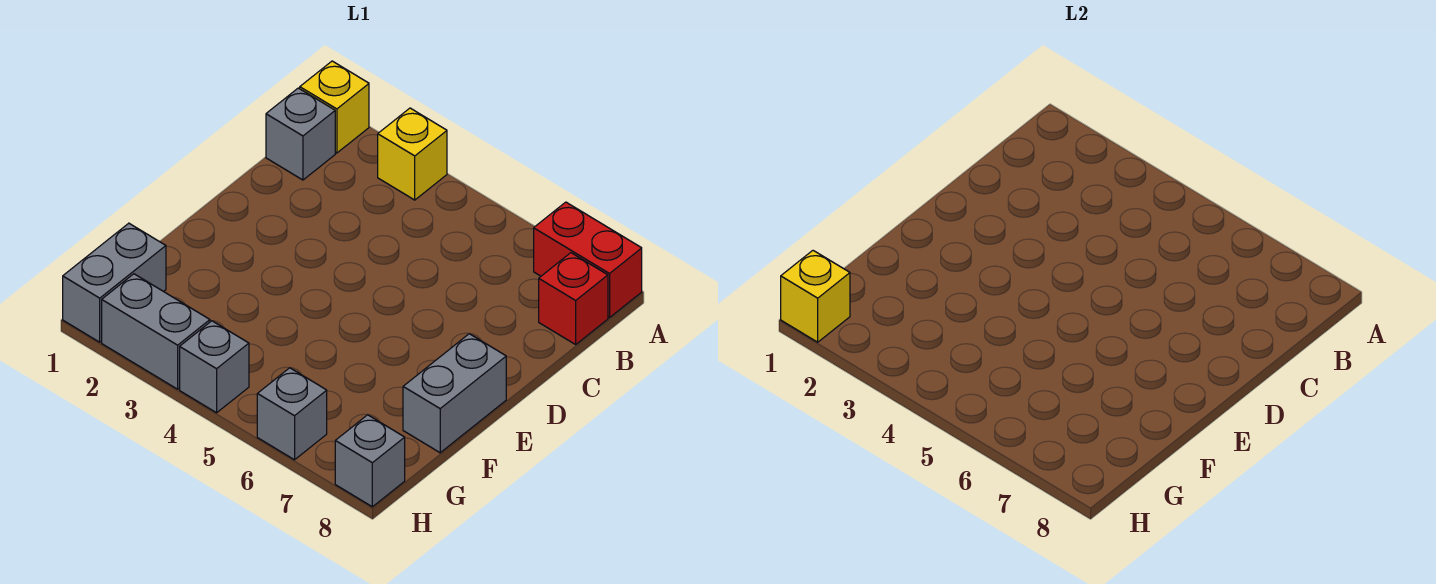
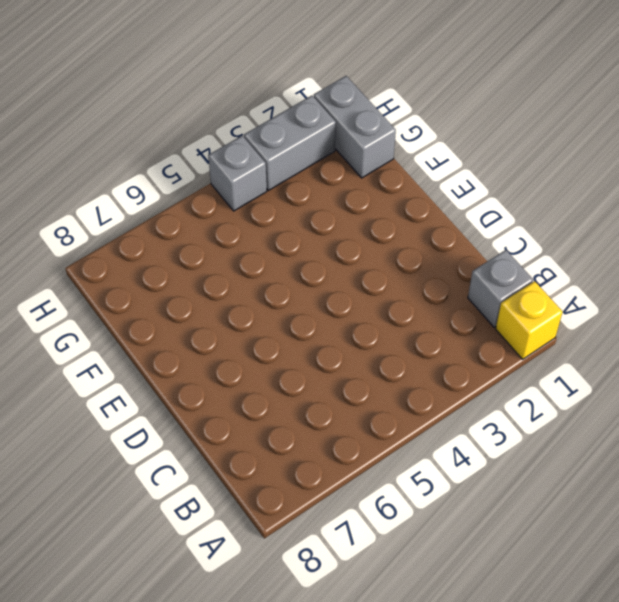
none -> yellow brick A3 level 1
none -> red brick A7:A8 level 1
none -> red brick B8 level 1

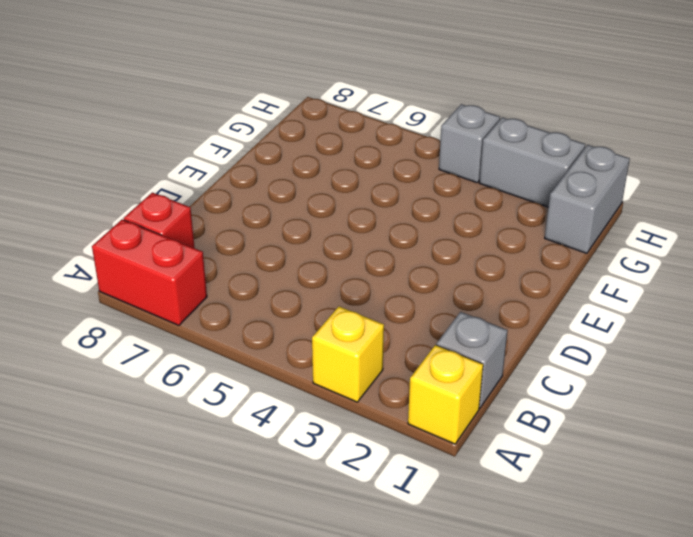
none -> grey brick E8:F8 level 1
none -> grey brick H6 level 1
none -> grey brick H8 level 1

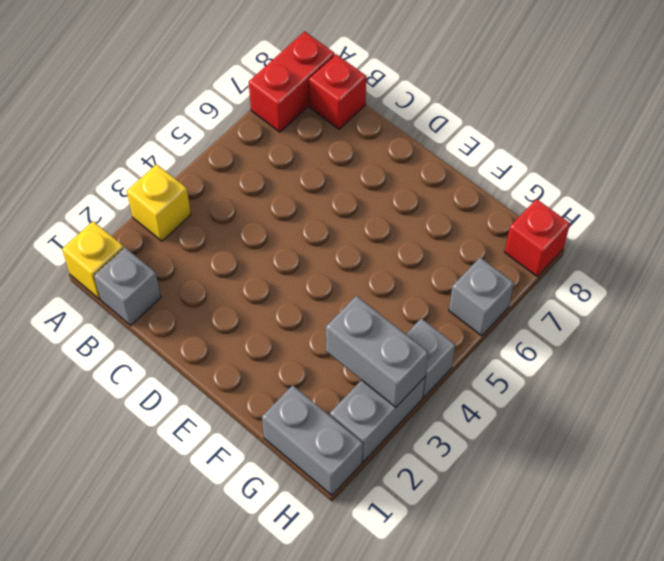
grey brick G3:H3 level 2 -> grey brick E8:F8 level 1
red brick H8 level 1 -> grey brick H8 level 1
none -> yellow brick H1 level 2

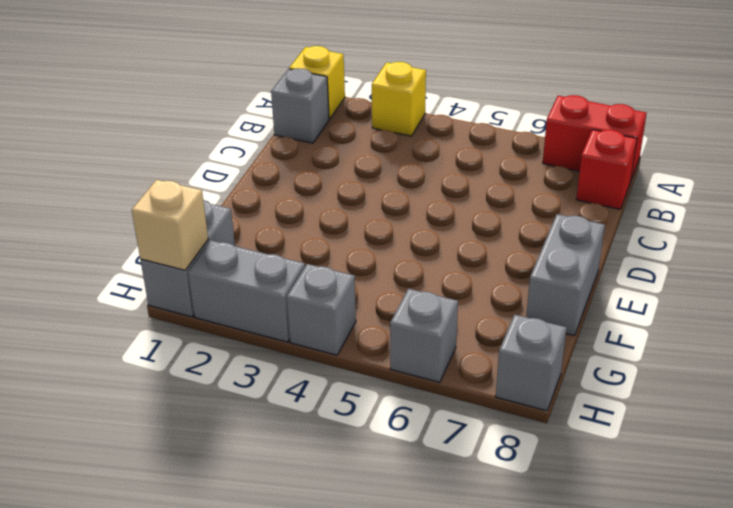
tan brick H1 level 2 -> yellow brick H1 level 2

